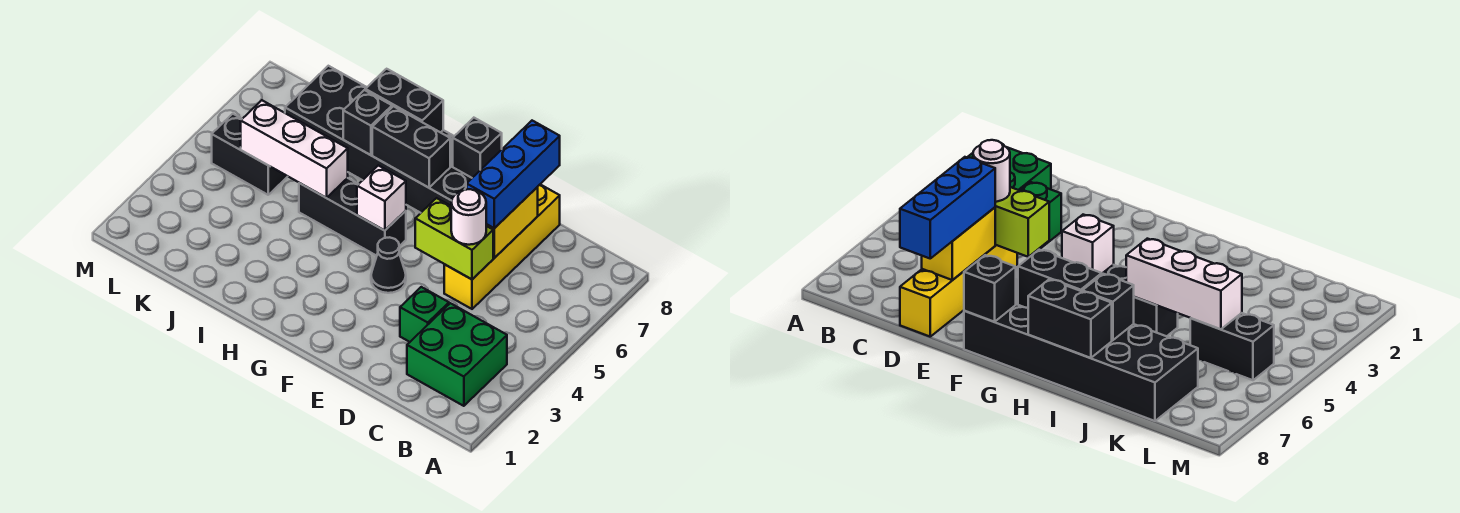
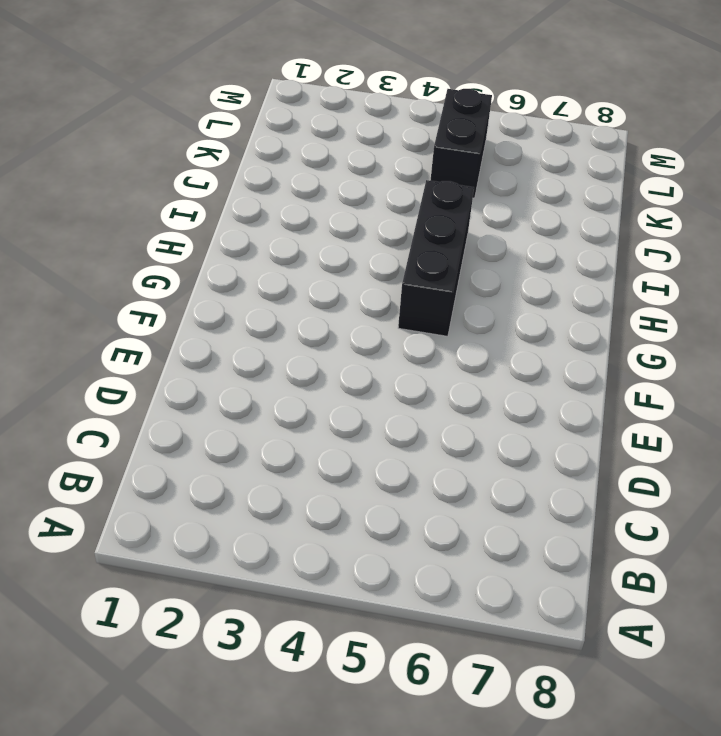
none -> green brick B2:C3 level 1
none -> green brick D3 level 1
none -> yellow brick D5:D8 level 1

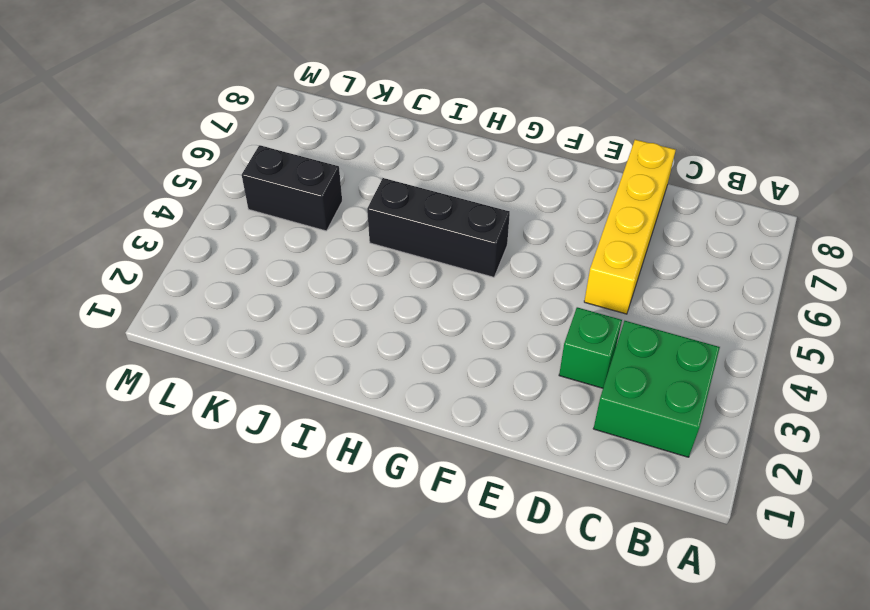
none -> black cone F4 level 1
none -> black brick F7:K8 level 1
none -> lime brick D5:E5 level 2

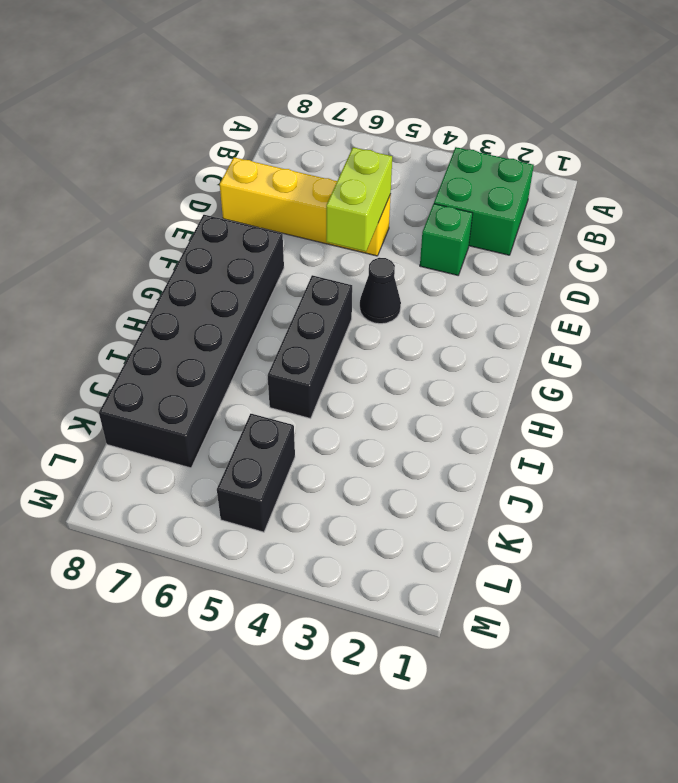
none -> yellow brick D6:D7 level 2
none -> black brick F8 level 2
none -> white brick G5 level 2

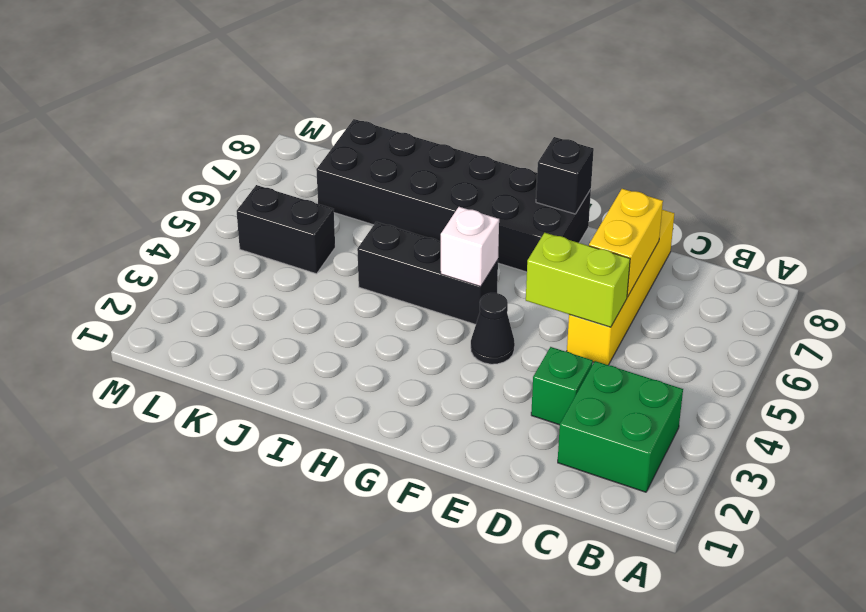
none -> black brick G7:H7 level 2
none -> black brick H8:I8 level 2
none -> white brick I5:K5 level 2

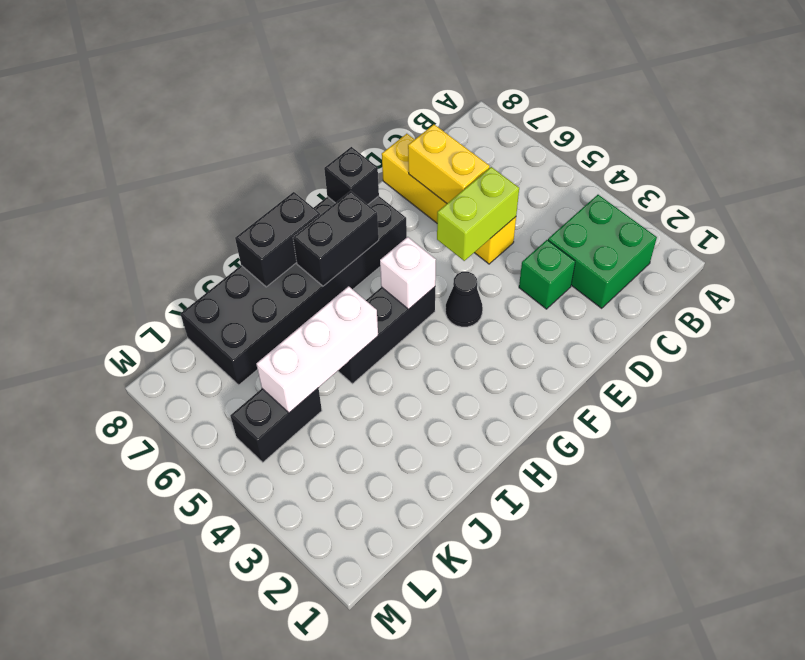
none -> black brick I7 level 2
none -> white round brick D5 level 3
none -> blue brick D6:D8 level 3

